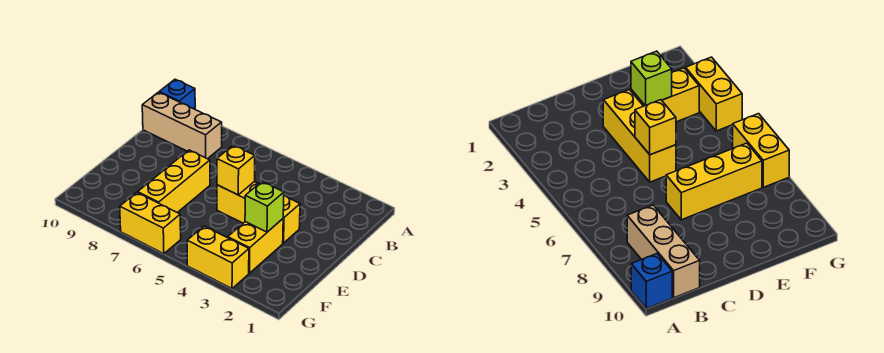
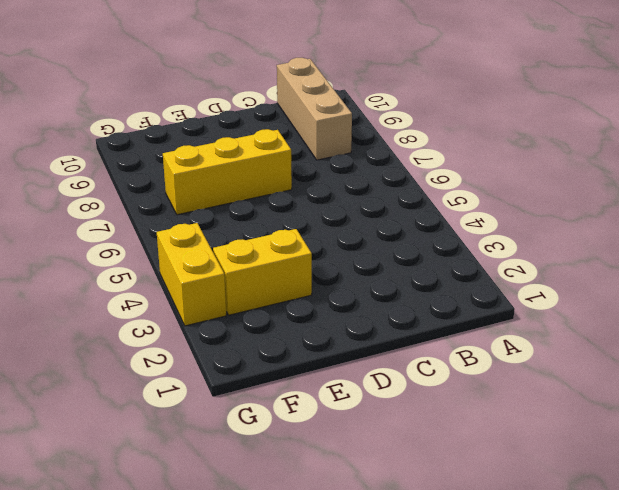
none -> blue brick A10 level 1
none -> yellow brick D3:D5 level 1

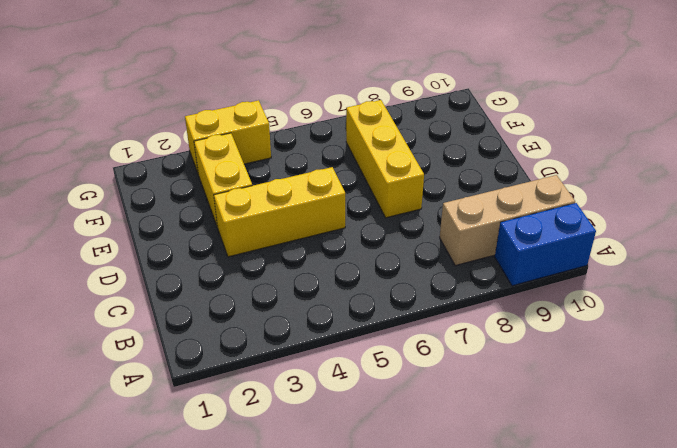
blue brick A9:A10 level 1 -> blue brick A10 level 1
none -> yellow brick G6:G7 level 1
none -> yellow brick D5 level 2

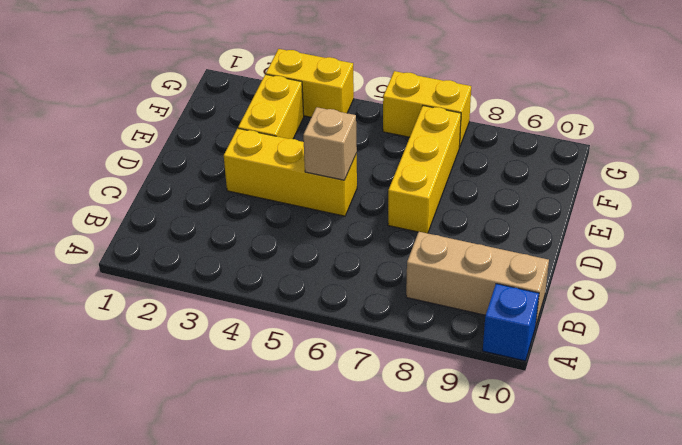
tan brick D5 level 2 -> yellow brick D5 level 2
none -> lime brick E3 level 2

